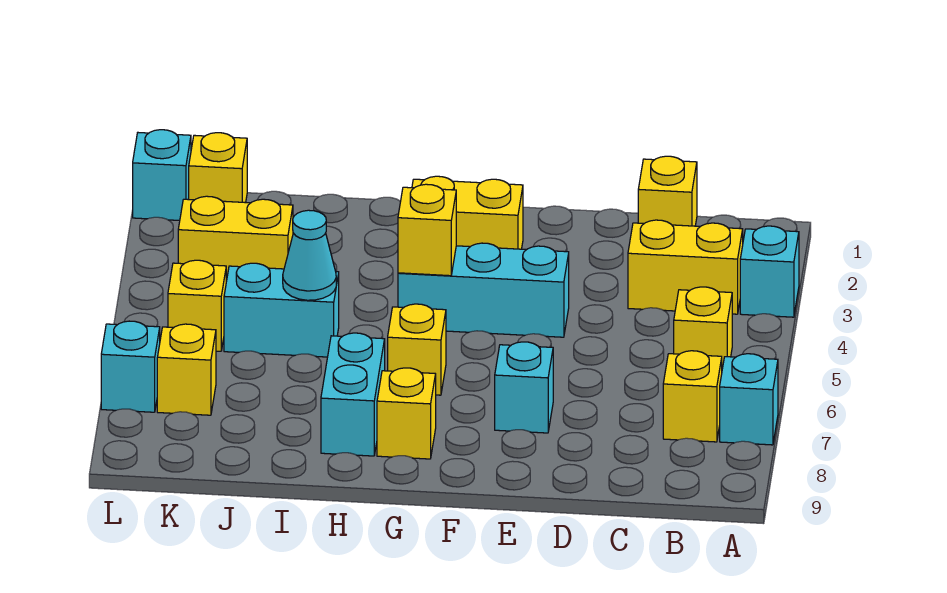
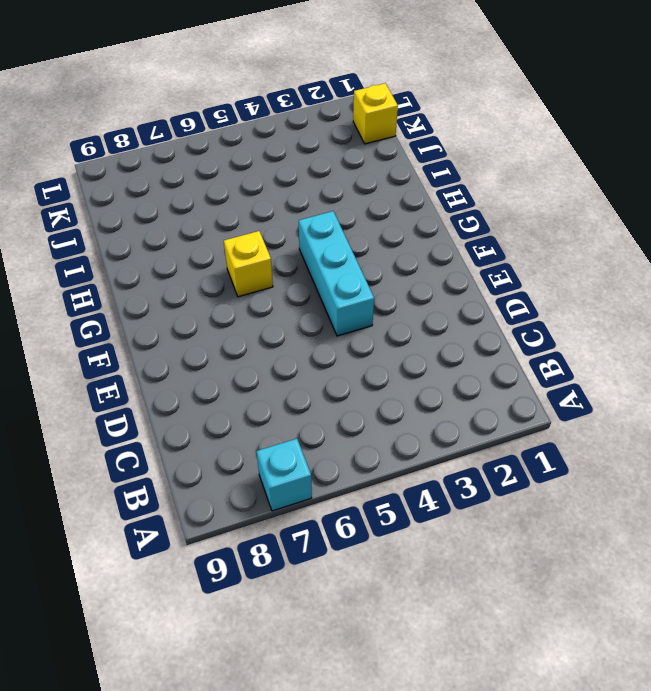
none -> cyan brick A3 level 1
none -> yellow brick B3:C3 level 1
none -> yellow brick B5 level 1

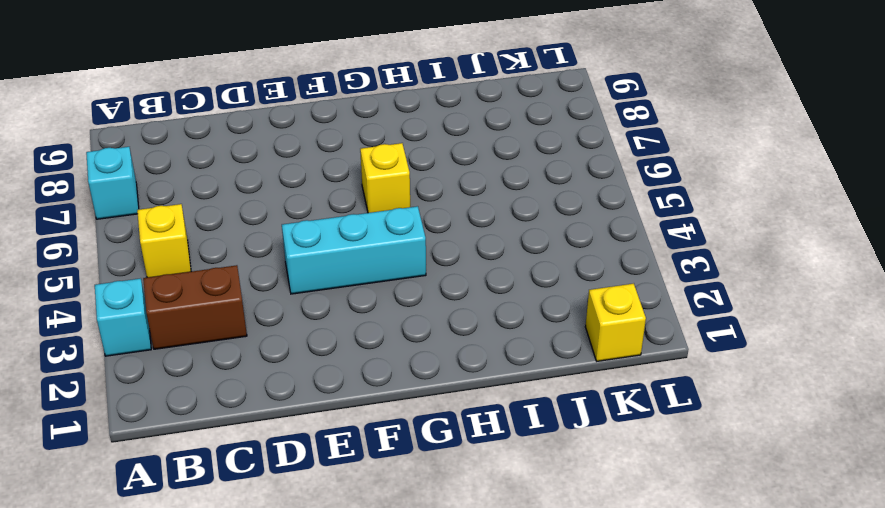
brown brick B3:C3 level 1 -> yellow brick B3:C3 level 1
none -> yellow brick B7 level 1
none -> yellow brick C1 level 1
none -> cyan brick E7 level 1

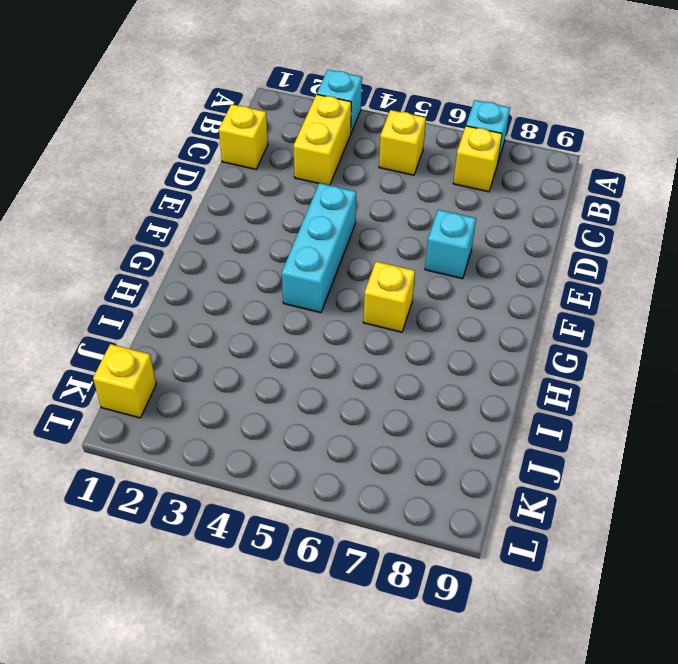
none -> yellow brick F2:G2 level 1
none -> yellow brick G8 level 1
none -> cyan brick H7:H8 level 1

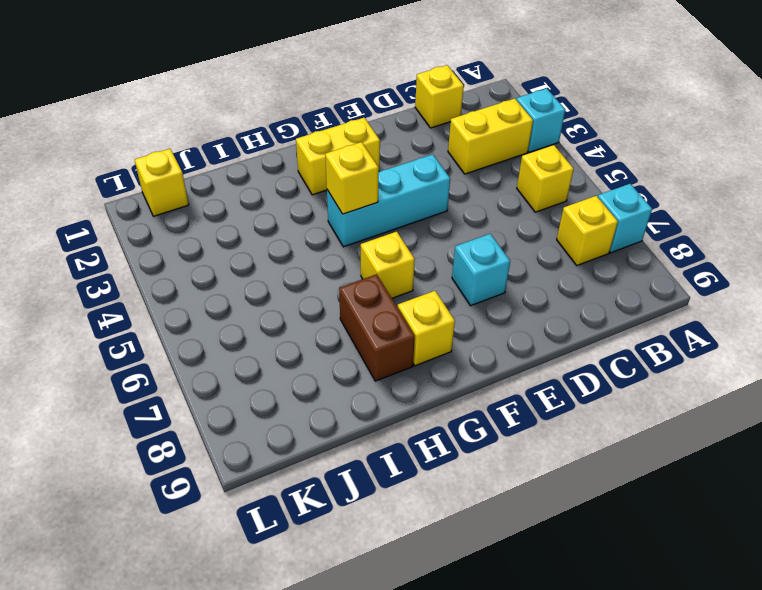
brown brick H7:H8 level 1 -> cyan brick H7:H8 level 1
none -> cyan brick I5:J5 level 1
none -> yellow brick J3:K3 level 1
none -> yellow brick K5 level 1

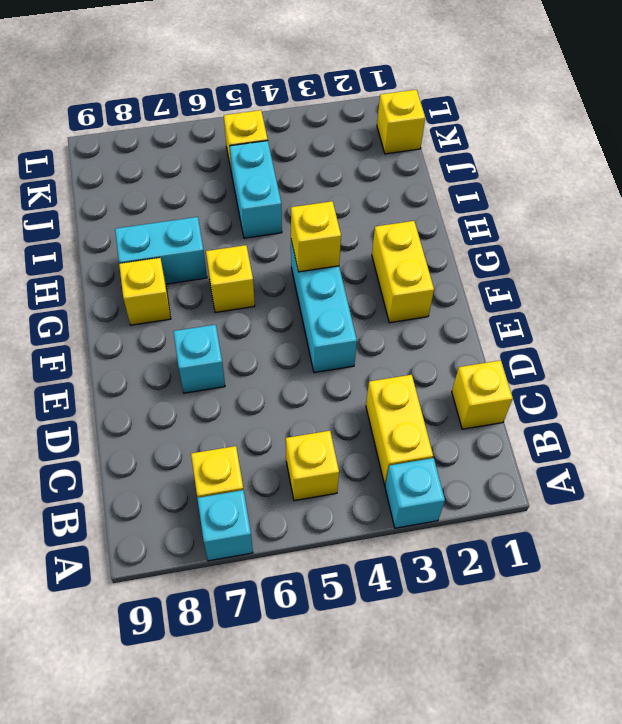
none -> yellow brick J3:K3 level 1
none -> yellow brick K7 level 1
none -> cyan brick L1 level 1

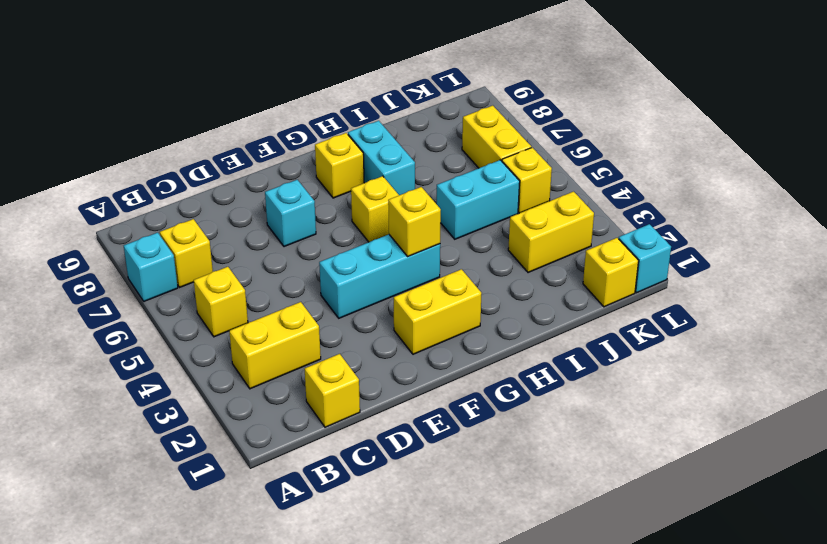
yellow brick K6:K7 level 1 -> yellow brick K7 level 1
none -> cyan brick A3 level 1
none -> cyan brick L7 level 1
none -> cyan cone I5 level 2

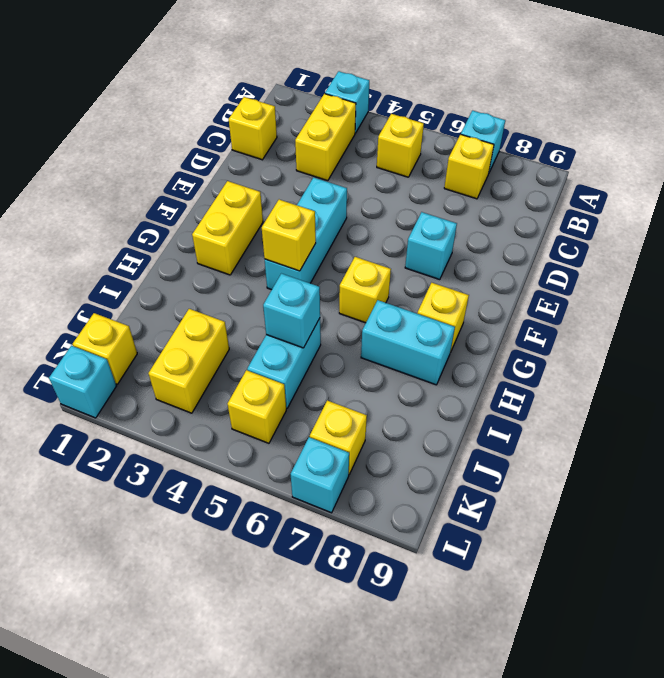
cyan brick I5 level 2 -> cyan cone I5 level 2

